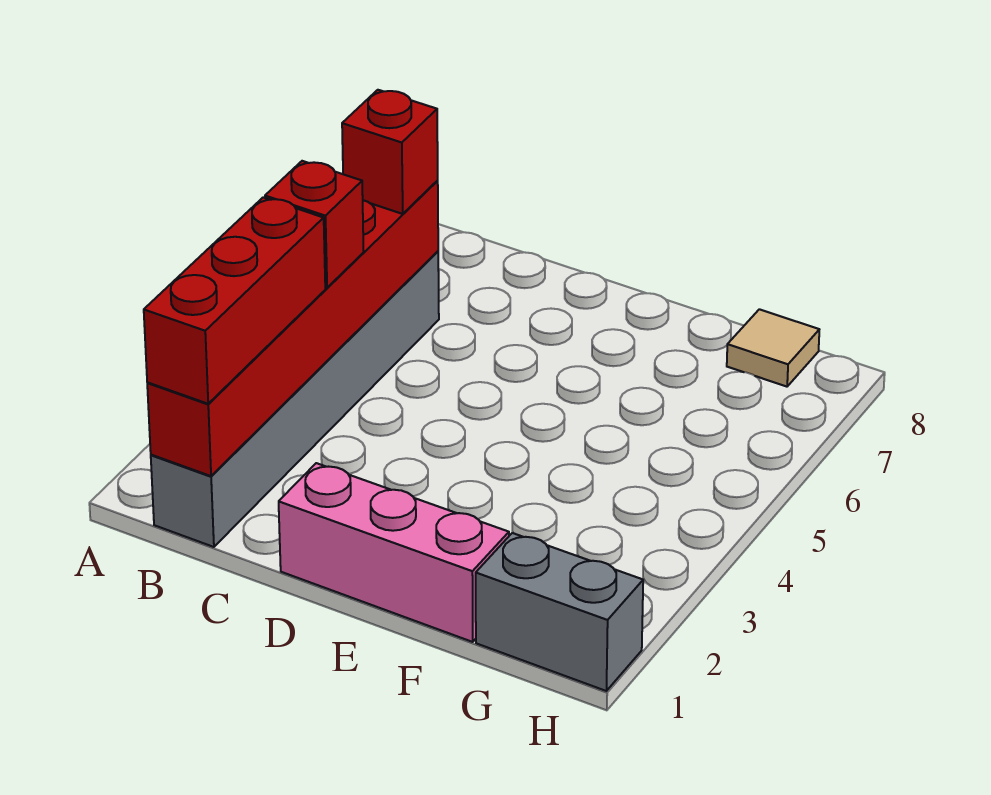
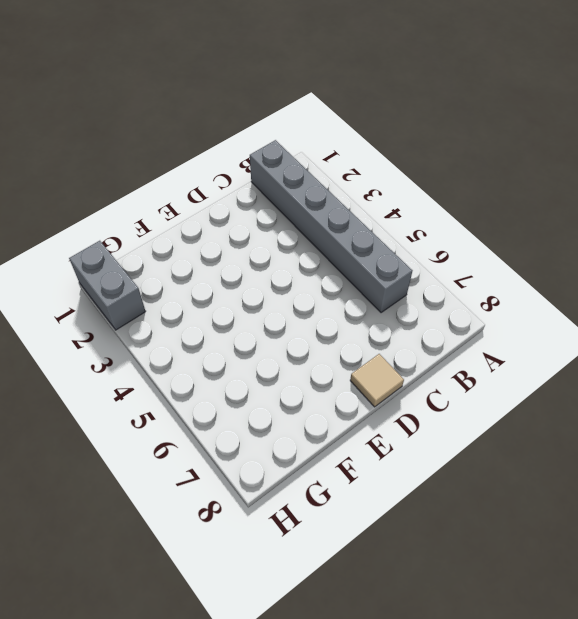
tan tile D8 level 1 -> tan tile G8 level 1
grey brick H1:H2 level 1 -> grey brick G1:H1 level 1
none -> pink brick D1:F1 level 1
none -> red brick B1:B6 level 2

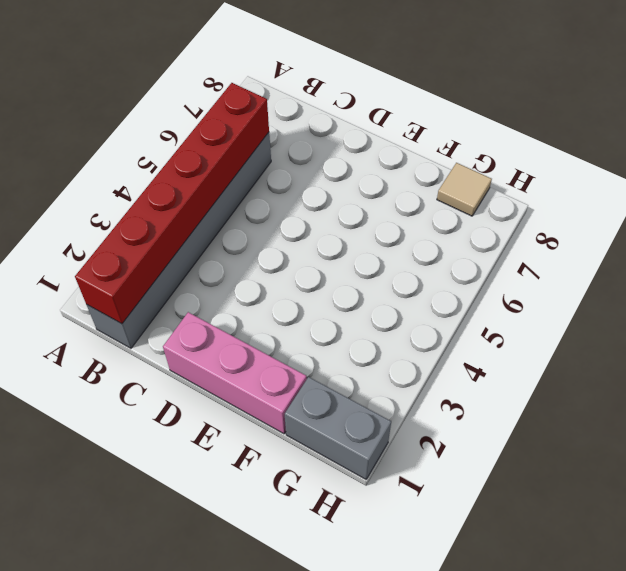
none -> red brick B1:B3 level 3
none -> red brick B4 level 3

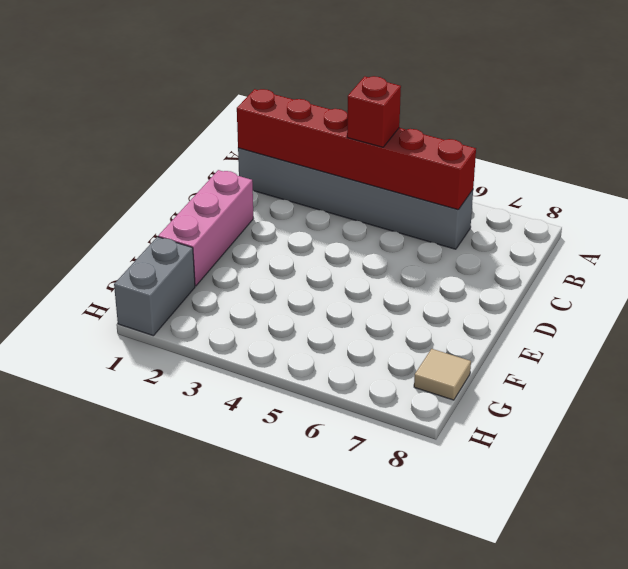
none -> red brick B1:B3 level 3
none -> red brick B6 level 3

